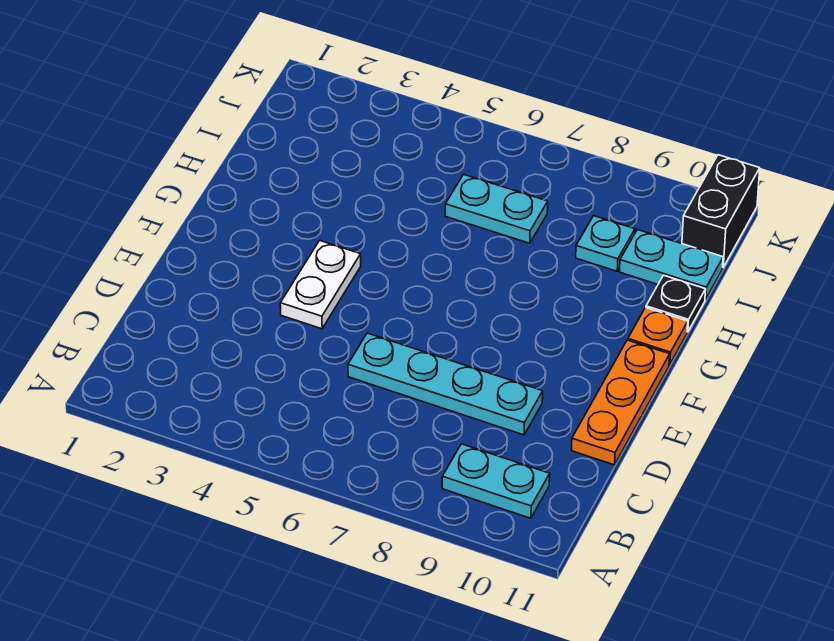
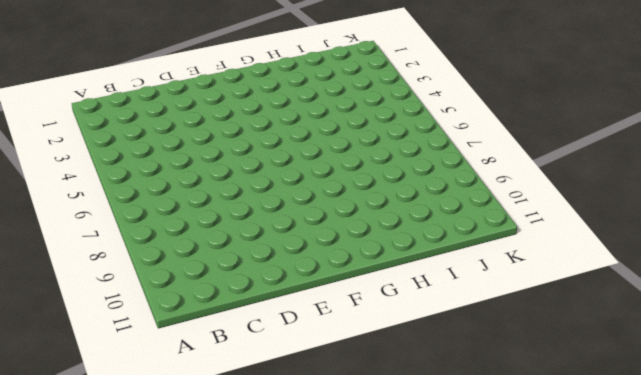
none -> cyan plate B9:B10 level 1
none -> cyan plate D6:D9 level 1

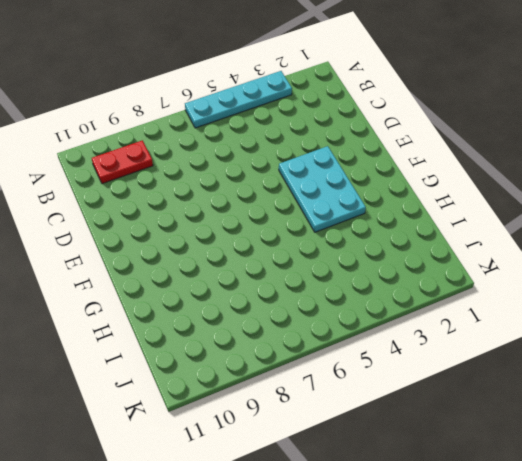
cyan plate A3:A6 level 1 -> cyan plate D6:D9 level 1
red plate B9:B10 level 1 -> cyan plate B9:B10 level 1
cyan plate E3:G4 level 1 -> white plate E4:F4 level 1
none -> orange plate D11:F11 level 1
none -> orange plate G11 level 1

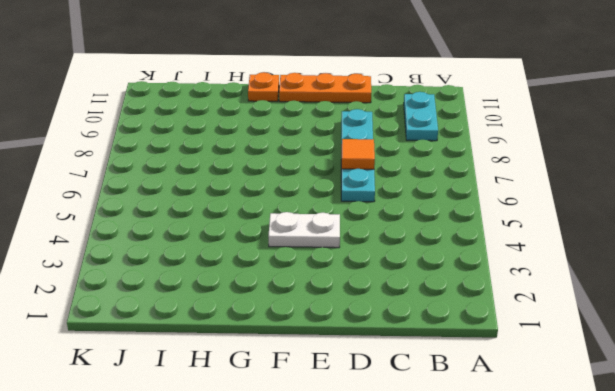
orange tile D7 level 2 -> none
none -> black plate H11 level 1
none -> cyan plate I6:I7 level 1

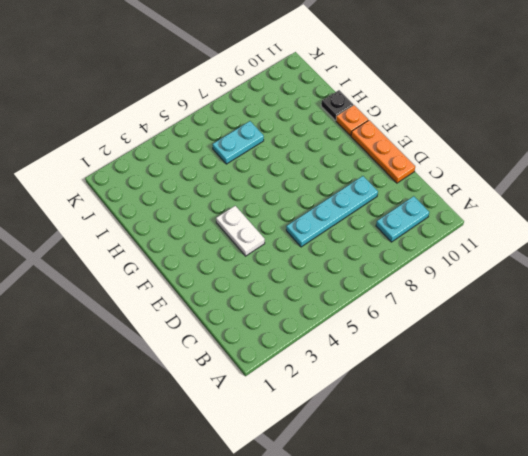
none -> cyan plate I9 level 1
none -> cyan plate I10:I11 level 1

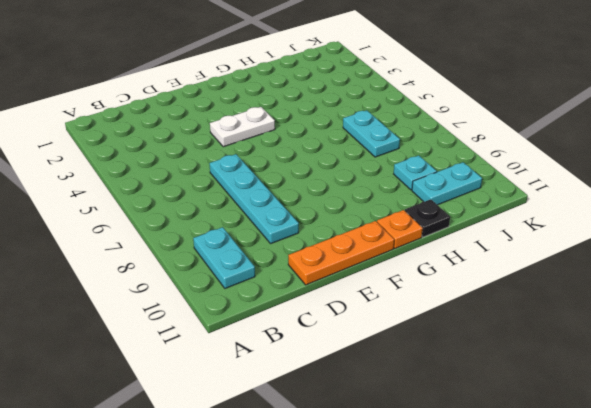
cyan plate I10:J10 level 1 -> cyan plate I10:I11 level 1
none -> black brick J11:K11 level 1

